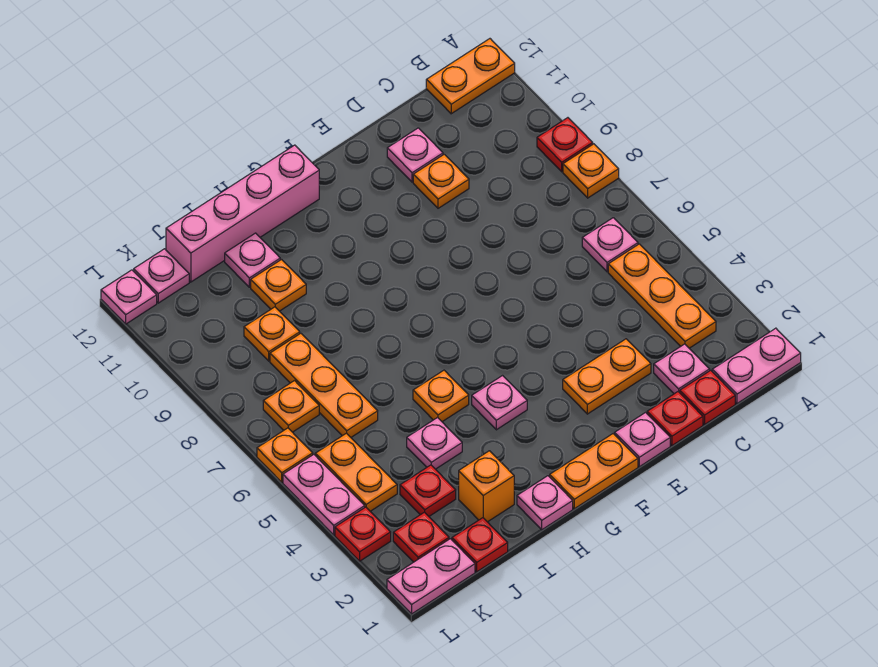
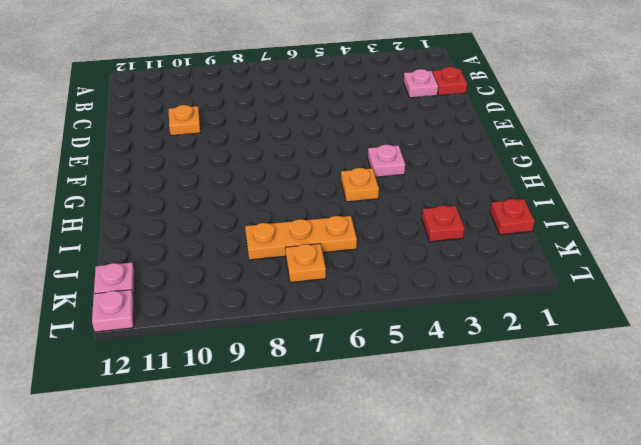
none -> pink plate A1:B1 level 1
none -> orange plate A8 level 1
none -> red plate A9 level 1
none -> orange plate A12:B12 level 1

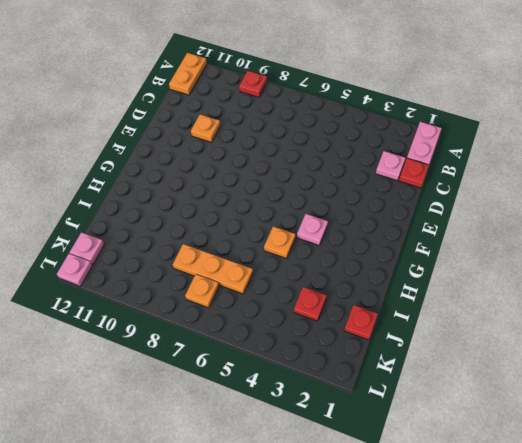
none -> orange plate A8 level 1
none -> orange plate B3:B5 level 1
none -> pink plate B6 level 1
none -> red plate D1 level 1

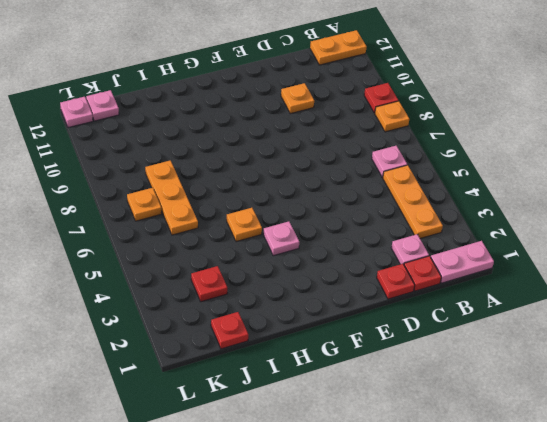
none -> orange plate D3:E3 level 1
none -> pink plate D11 level 1
none -> pink plate E1 level 1
none -> orange plate F1:G1 level 1

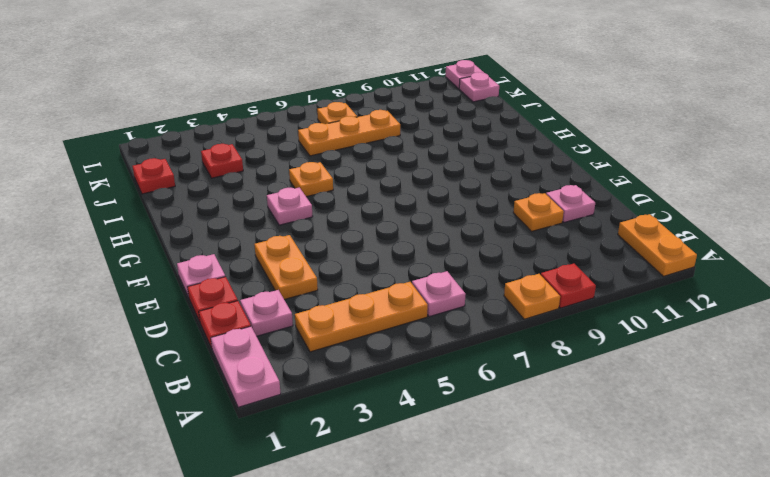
none -> orange plate F1:G1 level 1
none -> pink brick G12:J12 level 1
none -> pink plate H1 level 1
none -> orange brick I2 level 1

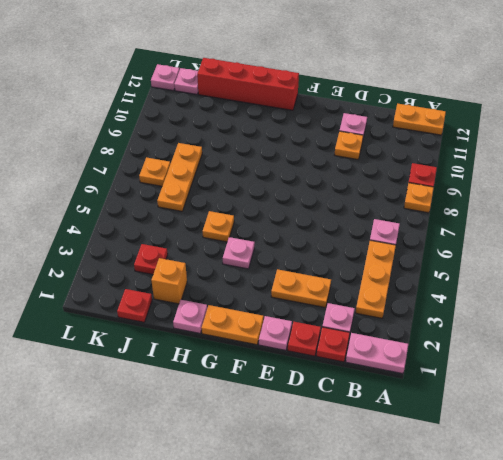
red brick G12:J12 level 1 -> pink brick G12:J12 level 1
none -> pink plate I4 level 1
none -> orange plate I10 level 1
none -> pink plate I11 level 1
none -> orange plate J9 level 1

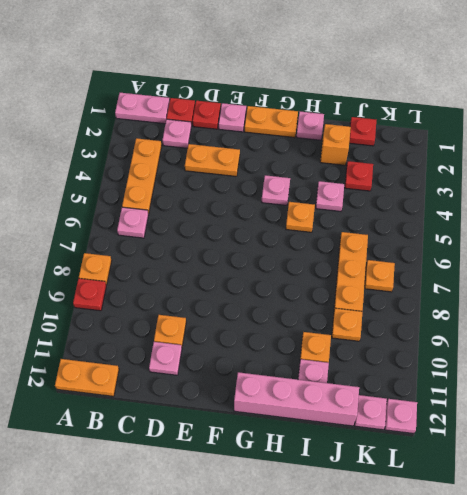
none -> pink plate K1:L1 level 1
none -> red plate K2 level 1
none -> orange plate K4:K5 level 1
none -> red plate L3 level 1

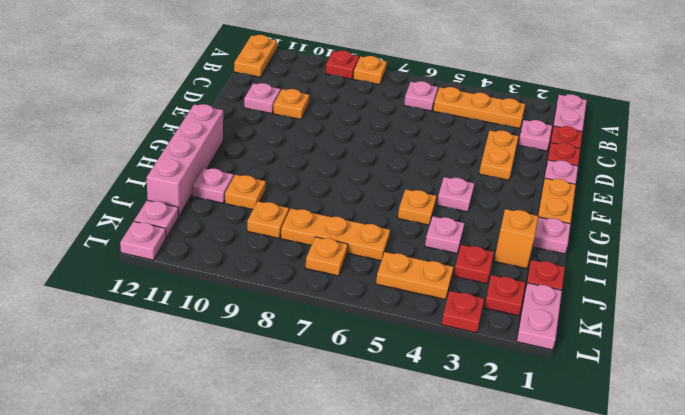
none -> pink plate L4:L5 level 1
none -> orange plate L6 level 1

